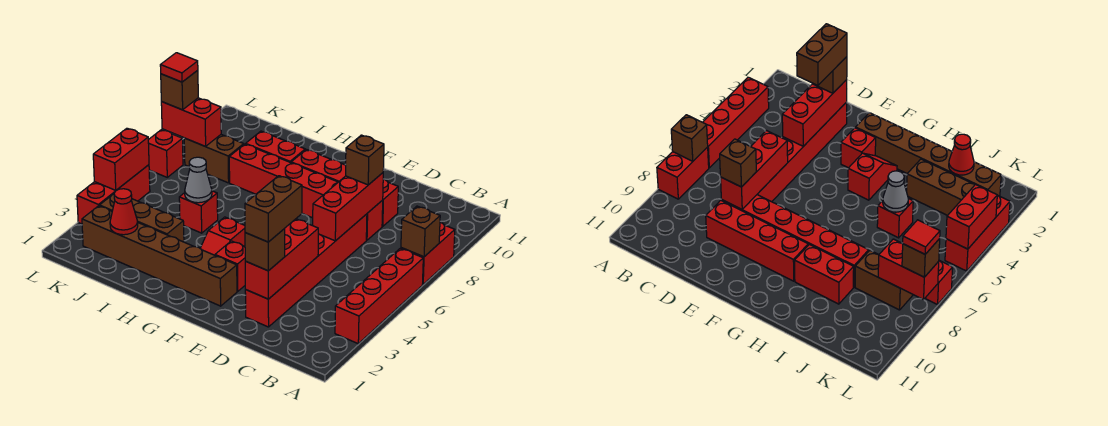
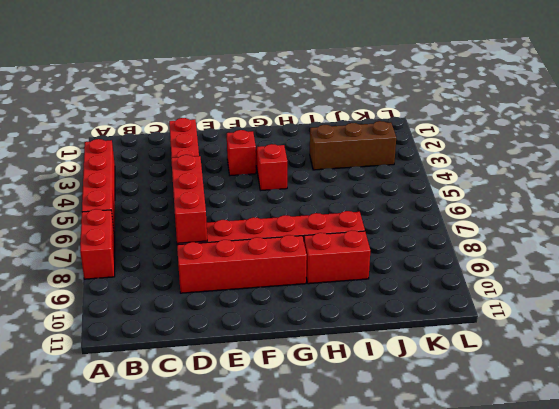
none -> brown brick F2:K2 level 1
none -> red brick I5 level 1
none -> brown brick J8:K8 level 1

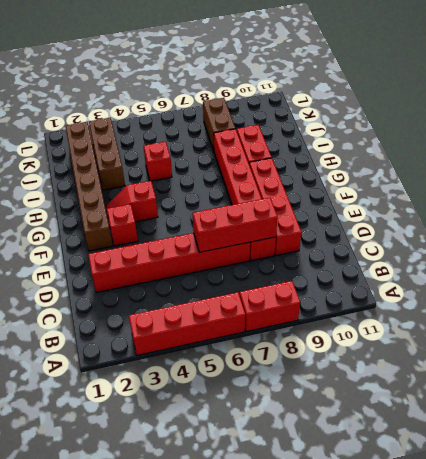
none -> red brick L3:L5 level 1
none -> red brick L7 level 1
none -> brown brick A7 level 2

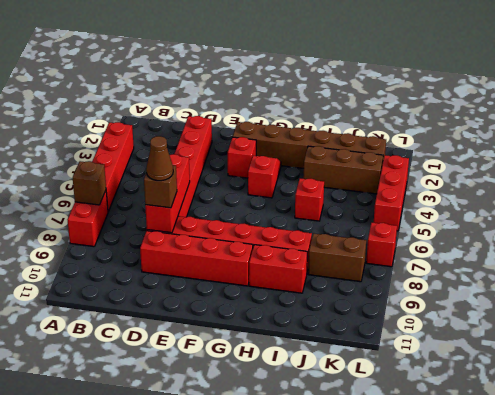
brown cone D8 level 4 -> none
none -> red brick D2:D4 level 2
none -> grey cone I5 level 2
none -> red cone J2 level 2

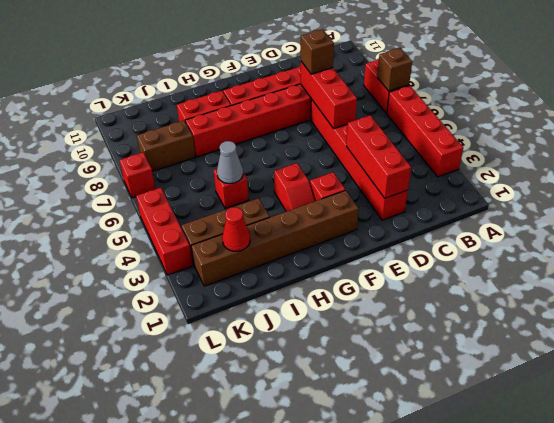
none -> red brick K8:L8 level 2
none -> red brick L4:L5 level 2
none -> brown brick D2 level 3

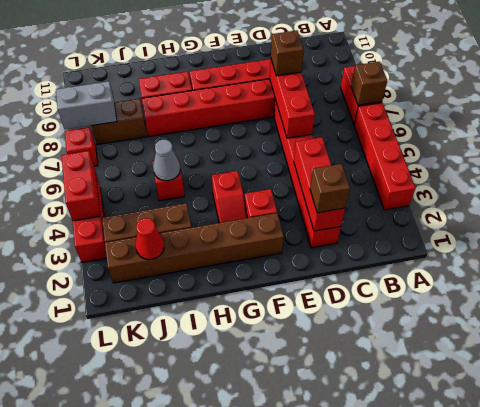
grey brick K8:L8 level 2 -> red brick K8:L8 level 2
none -> brown brick L8 level 3
none -> brown brick D2:D3 level 4
none -> red tile L8 level 4

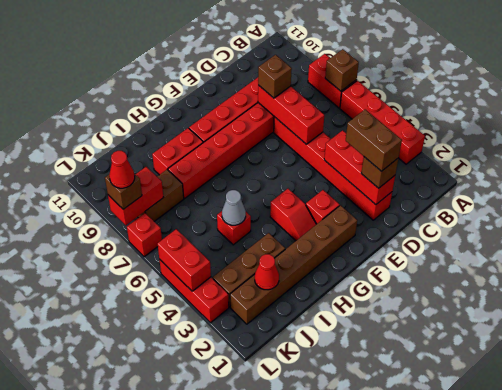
red cone L8 level 4 -> red tile L8 level 4

